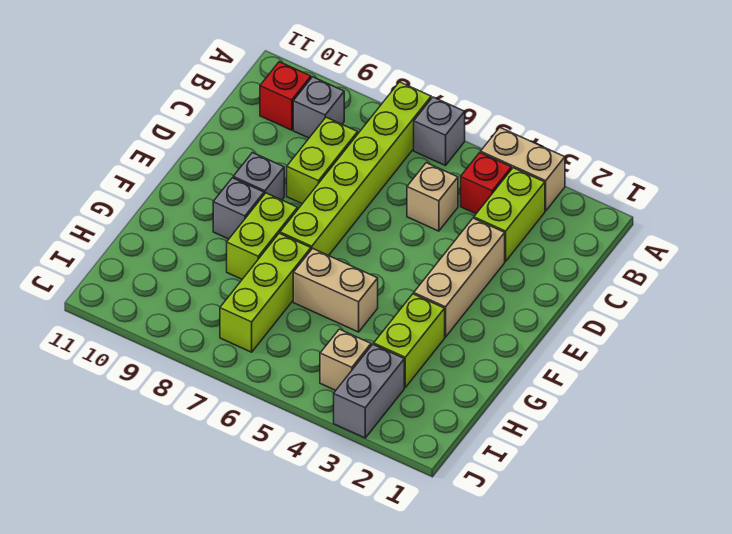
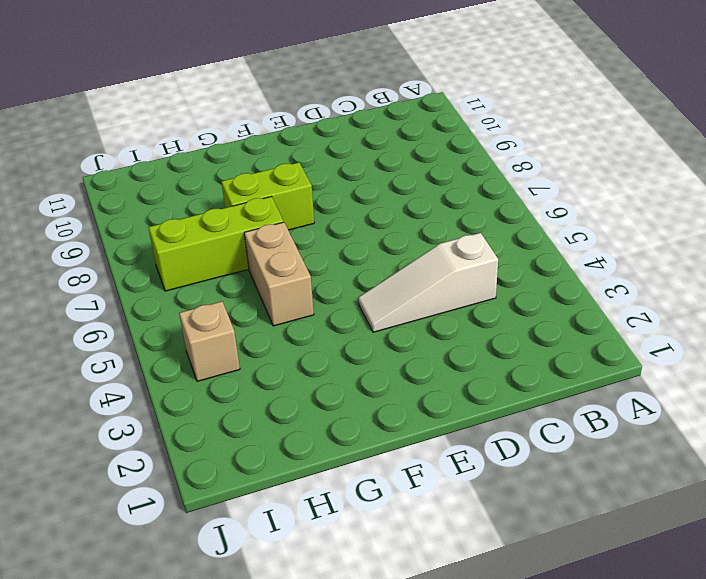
white slope C4:E4 level 1 top C -> none
none -> tan brick A3:A4 level 1
none -> grey brick A6 level 1
none -> lime brick A7:F7 level 1

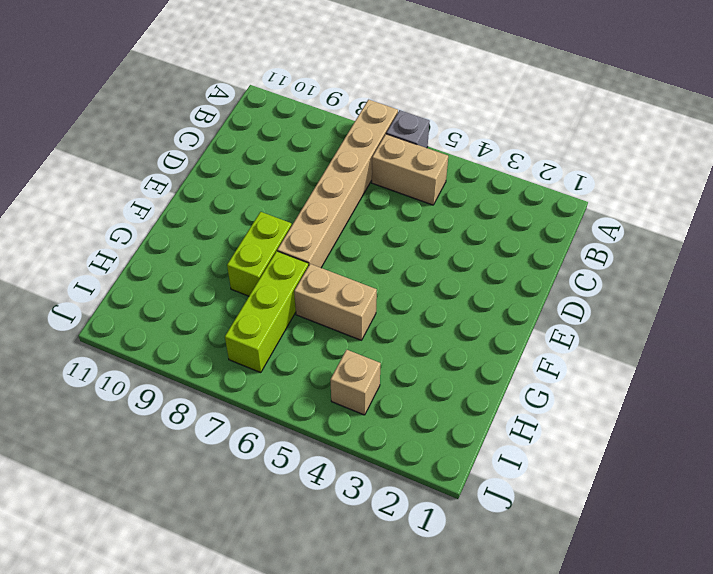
tan brick A7:F7 level 1 -> lime brick A7:F7 level 1
tan brick B5:B6 level 1 -> tan brick A3:A4 level 1
none -> lime brick B3:C3 level 1
none -> red brick B4 level 1
none -> grey brick B9 level 1

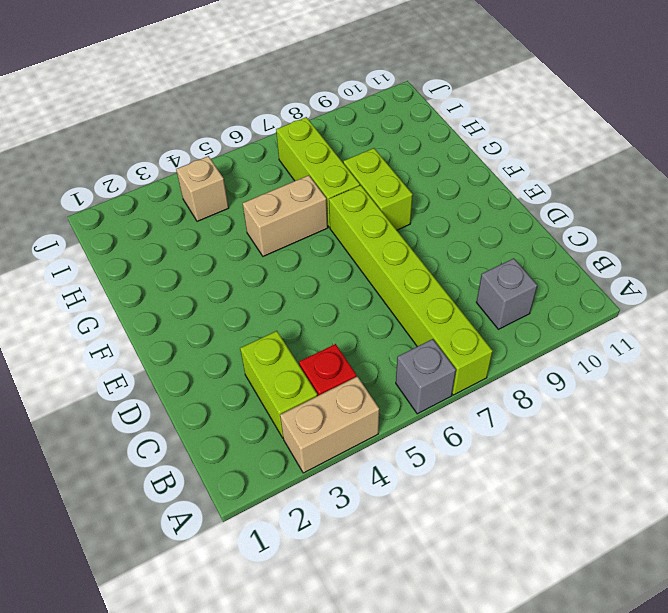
none -> red brick B10 level 1
none -> tan brick C5 level 1
none -> lime brick C8:D8 level 1

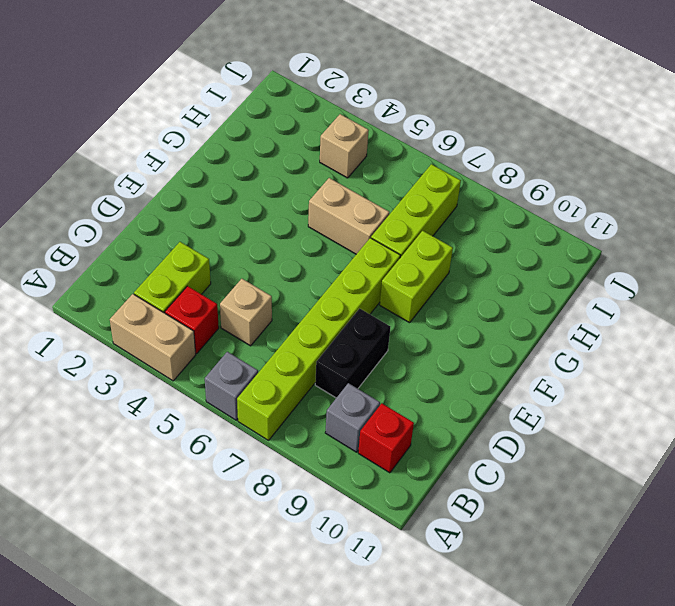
black brick C8:D8 level 1 -> lime brick C8:D8 level 1
none -> tan brick D3:F3 level 1
none -> grey brick E9 level 1
none -> grey brick F9 level 1

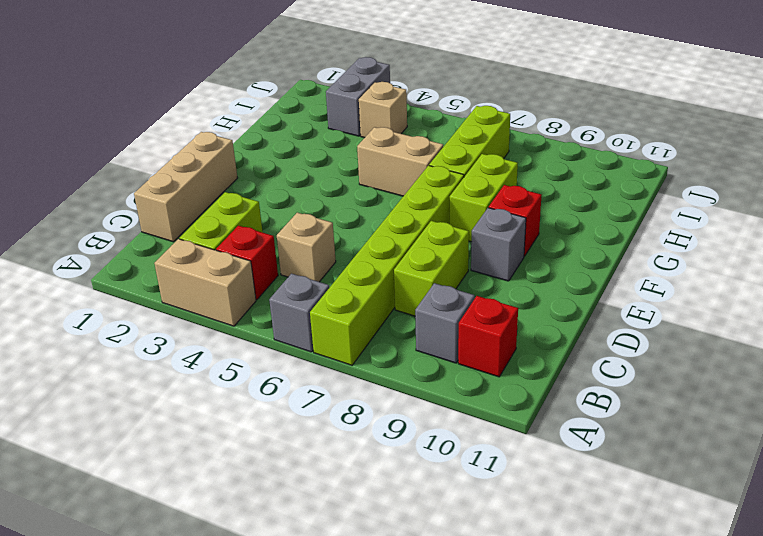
tan brick C1:E1 level 1 -> tan brick D3:F3 level 1
red brick F9 level 1 -> grey brick F9 level 1
none -> lime brick G3:H3 level 1

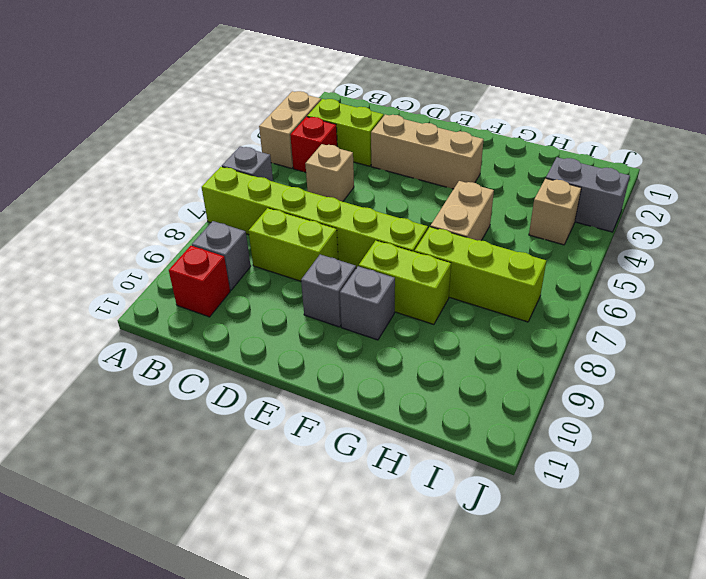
none -> lime brick G3:H3 level 1

